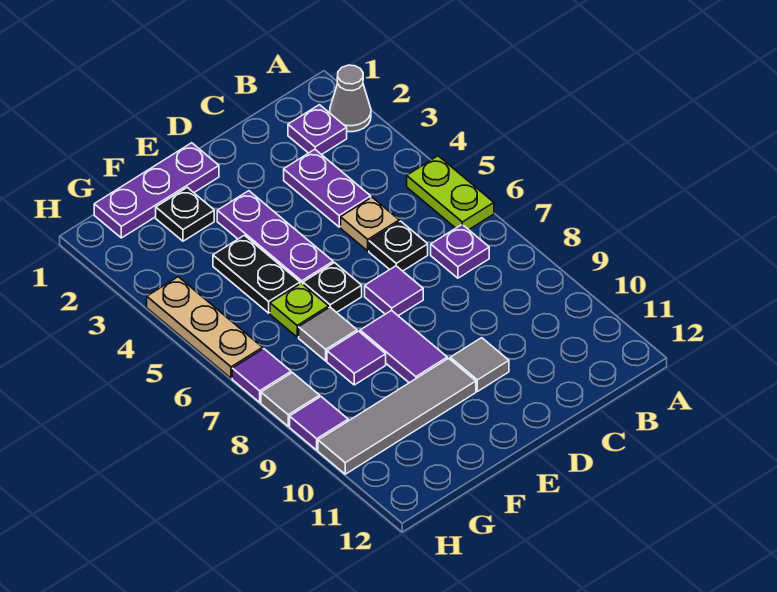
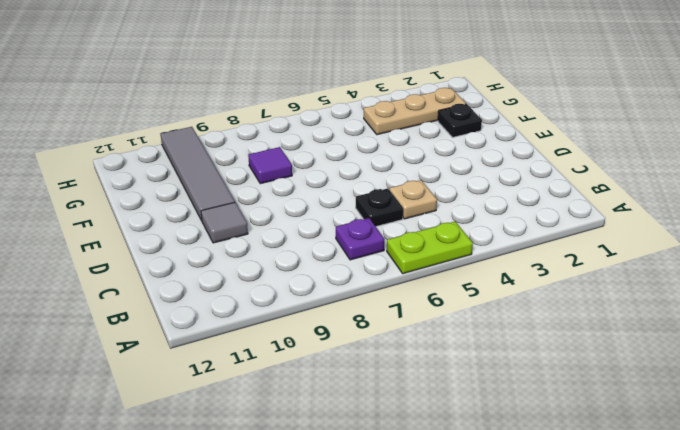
tan plate G2:G4 level 1 -> tan plate H4:H6 level 1
none -> grey cone A2 level 1
none -> purple plate B2 level 1
none -> purple plate C3:C4 level 1

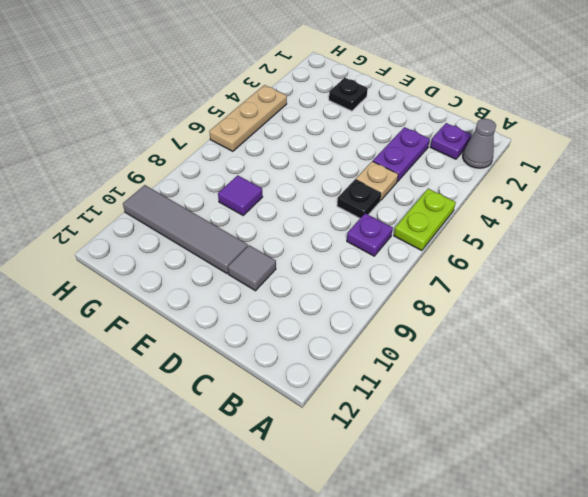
none -> purple tile D7 level 1
none -> purple plate E1:G1 level 1
none -> purple plate E3:E5 level 1

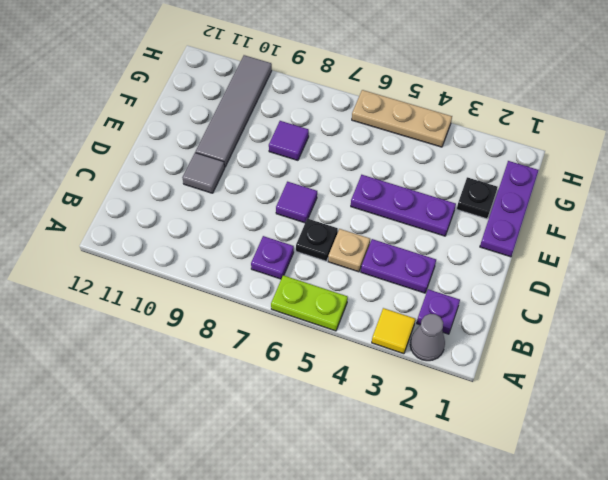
yellow tile A3 level 1 -> none
none -> black plate E6 level 1
none -> purple tile E8:E9 level 1
none -> black plate F4:F5 level 1

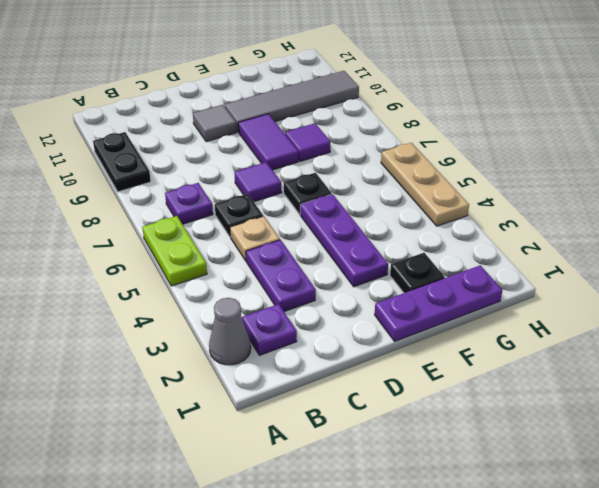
black plate A9:A10 level 1 -> black plate F4:F5 level 1
none -> lime plate F6 level 1
none -> grey tile F7 level 1
none -> purple tile H7 level 1

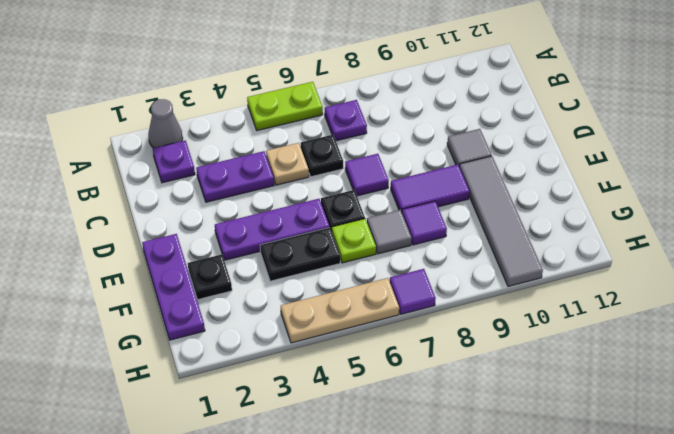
none -> grey tile H8 level 1
none -> purple tile H9 level 1

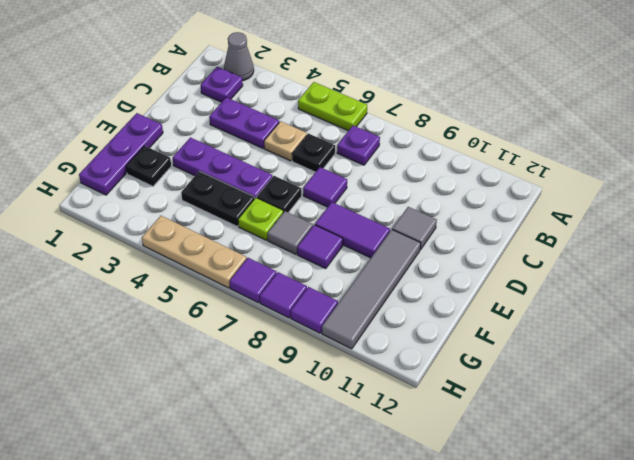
purple tile H8 level 1 -> grey tile H8 level 1

